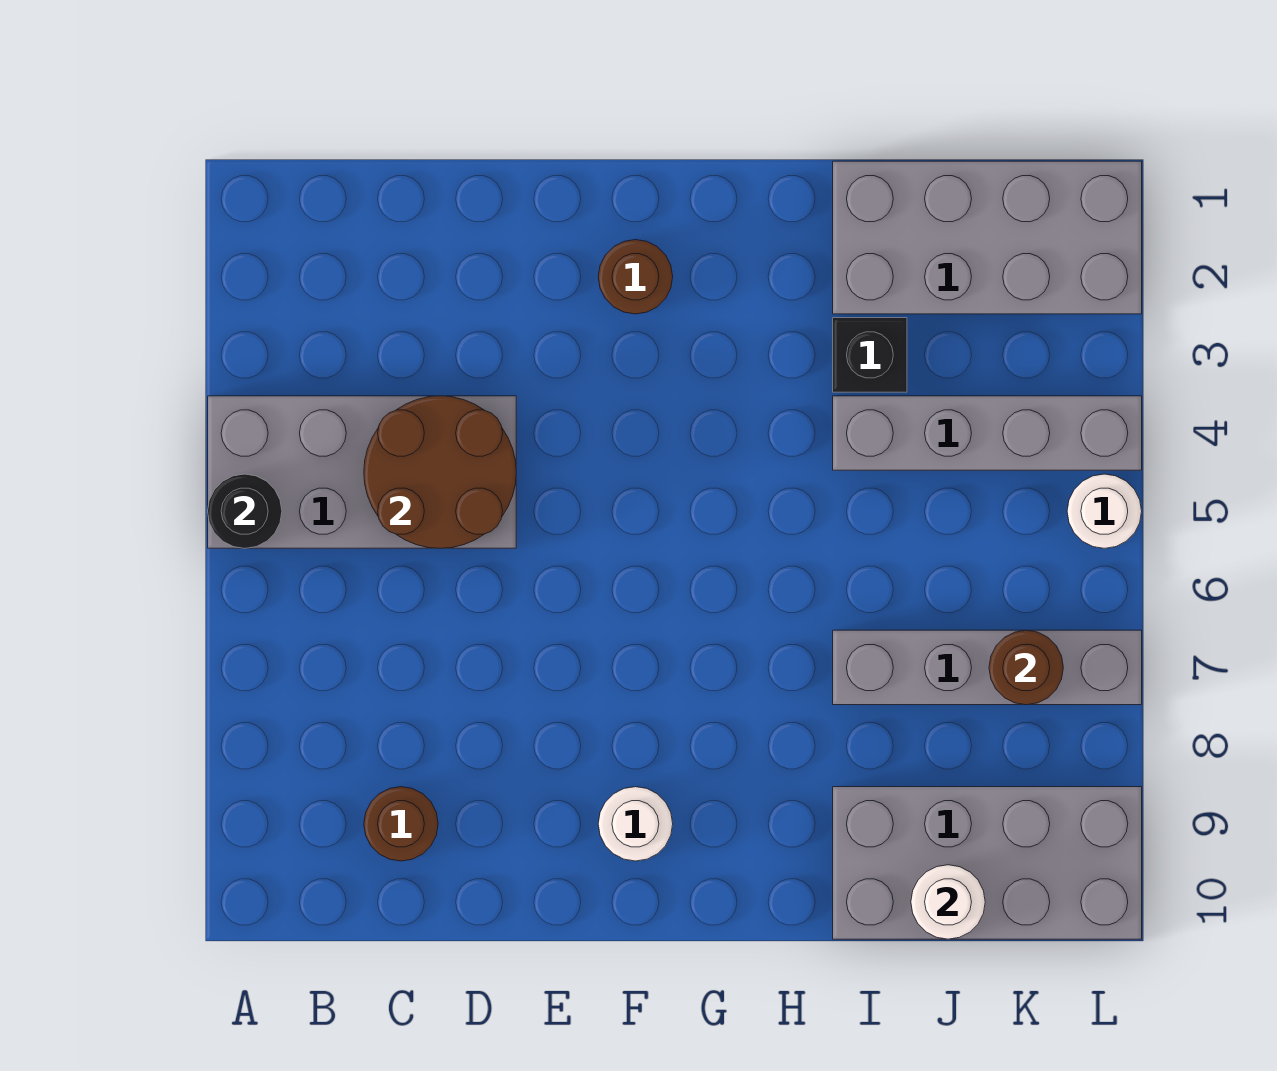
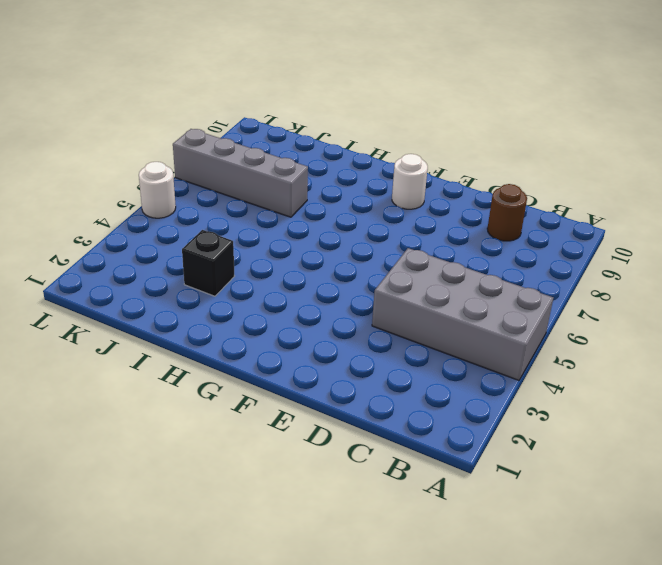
none -> brown round brick F2 level 1
none -> grey brick I1:L2 level 1
none -> grey brick I4:L4 level 1

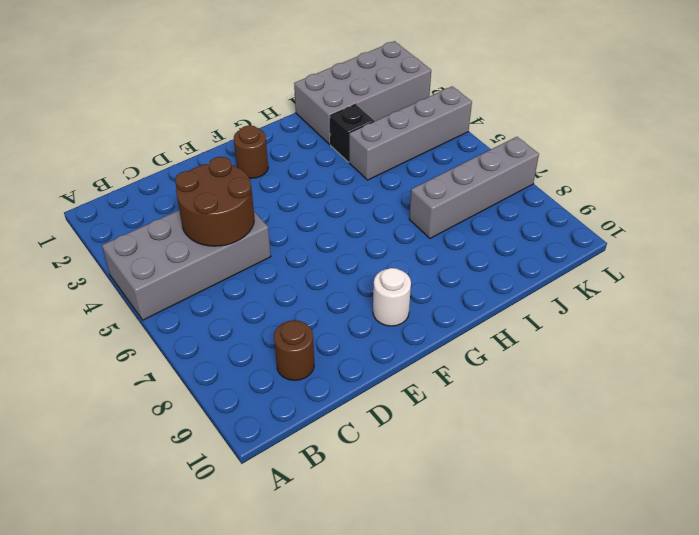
none -> grey brick I9:L10 level 1
none -> white round brick L5 level 1
none -> black round brick A5 level 2

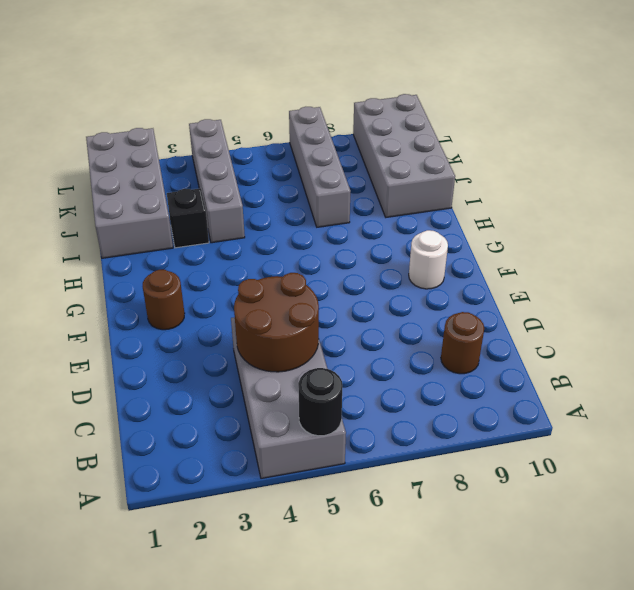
none -> white round brick L5 level 1
none -> white round brick J10 level 2
none -> brown round brick K7 level 2

